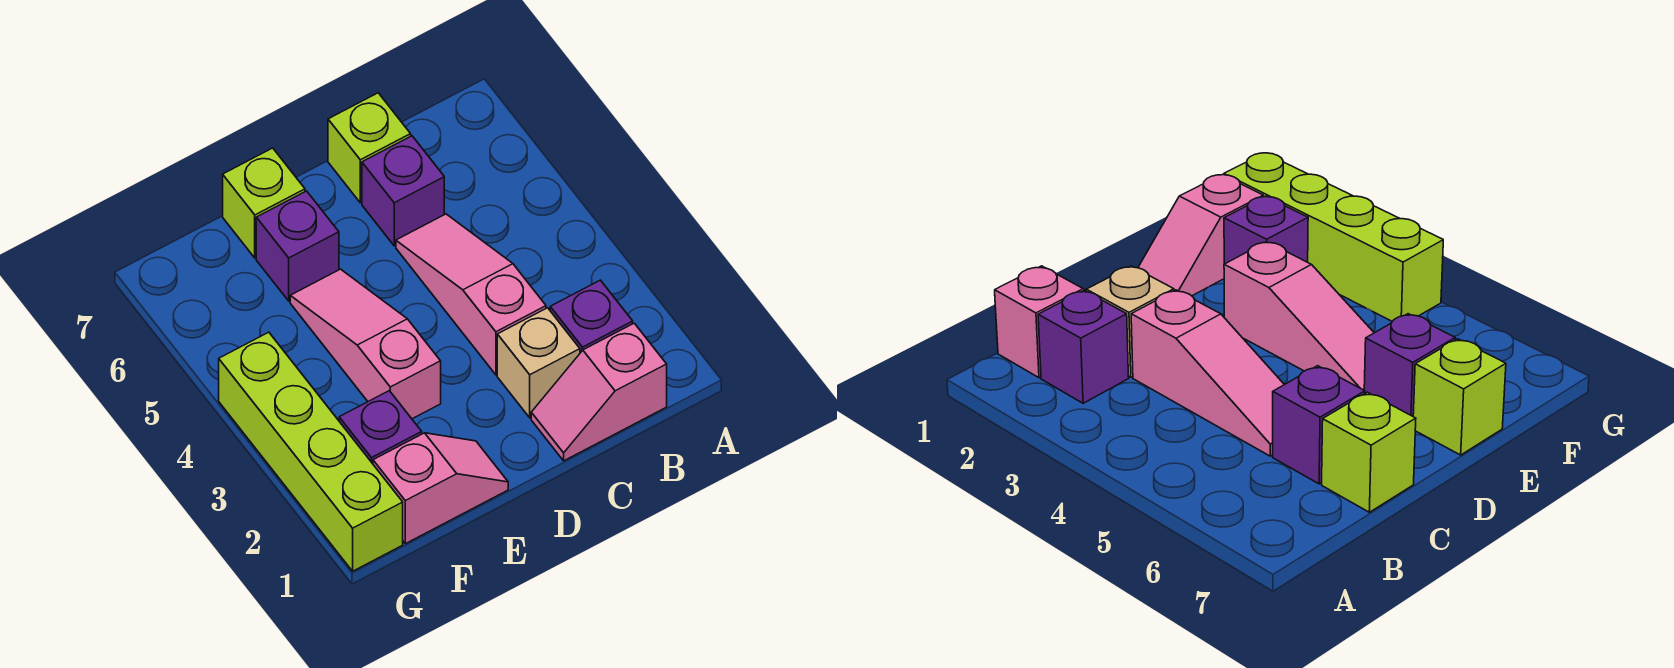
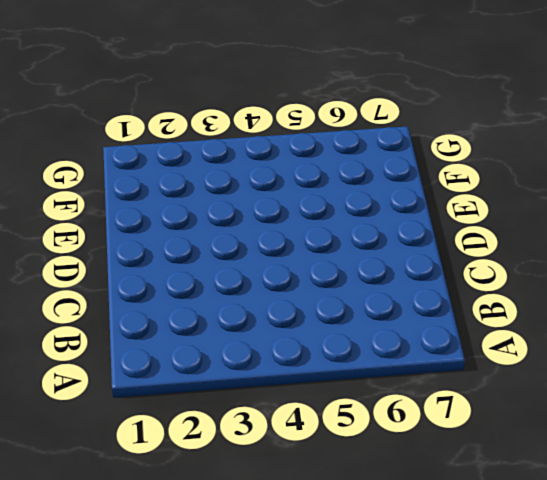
none -> pink slope B1:C1 level 1 top B
none -> purple brick B2 level 1
none -> tan brick C2 level 1

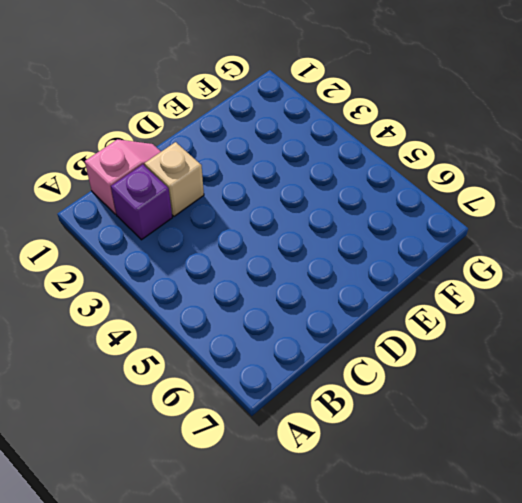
none -> pink slope C3:C5 level 1 top 3
none -> purple brick C6 level 1
none -> lime brick C7 level 1

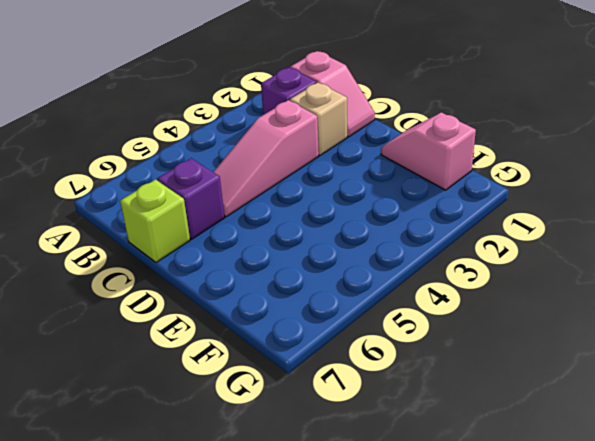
none -> pink slope E3:E5 level 1 top 3
none -> purple brick E6 level 1
none -> lime brick E7 level 1

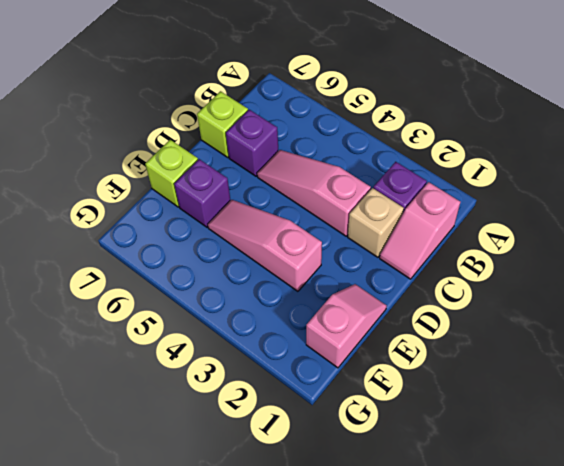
none -> purple brick F2 level 1
none -> lime brick G1:G4 level 1

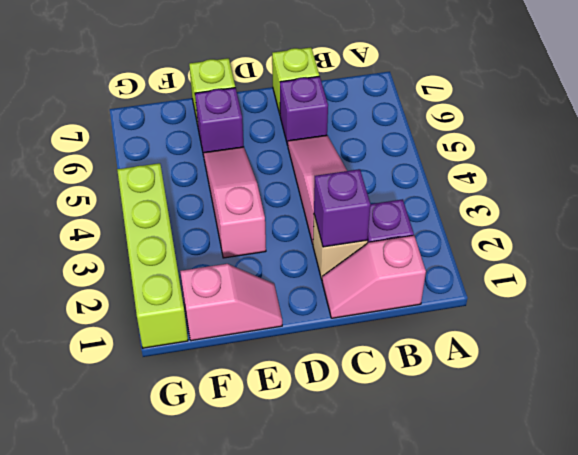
purple brick C2 level 2 -> purple brick F2 level 1

